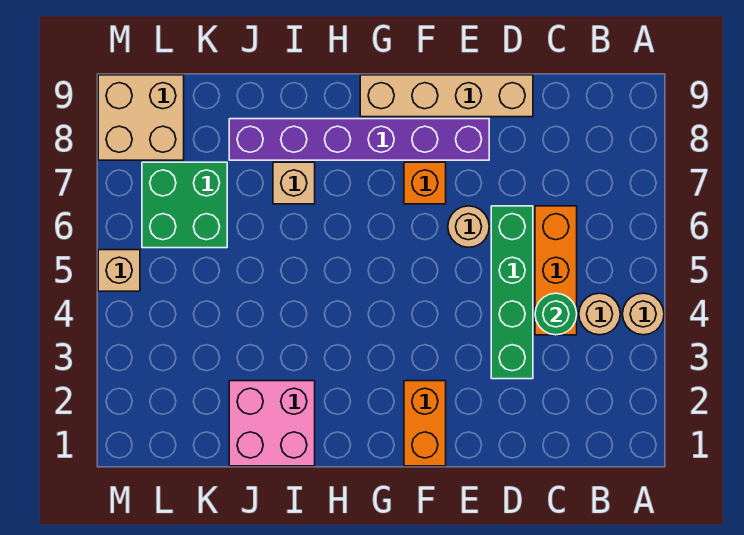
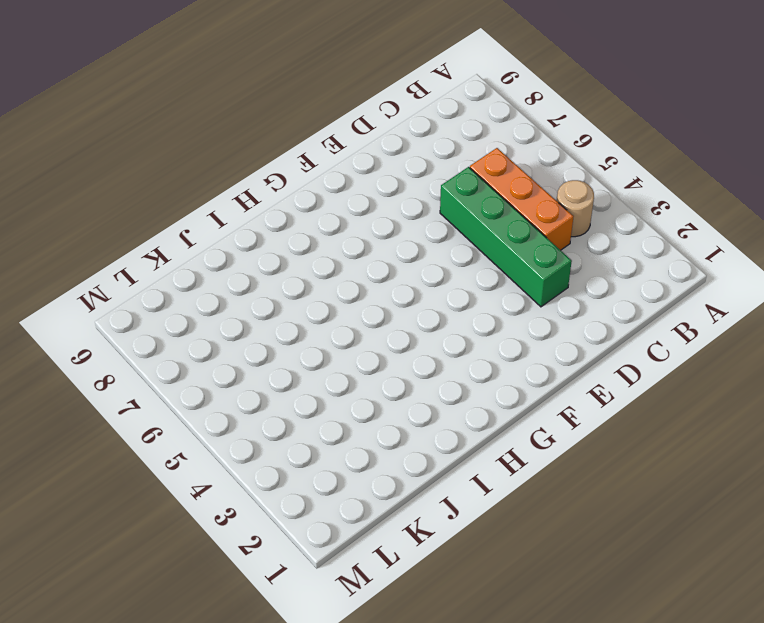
none -> tan round brick A4 level 1
none -> tan brick D9:G9 level 1
none -> tan round brick E6 level 1

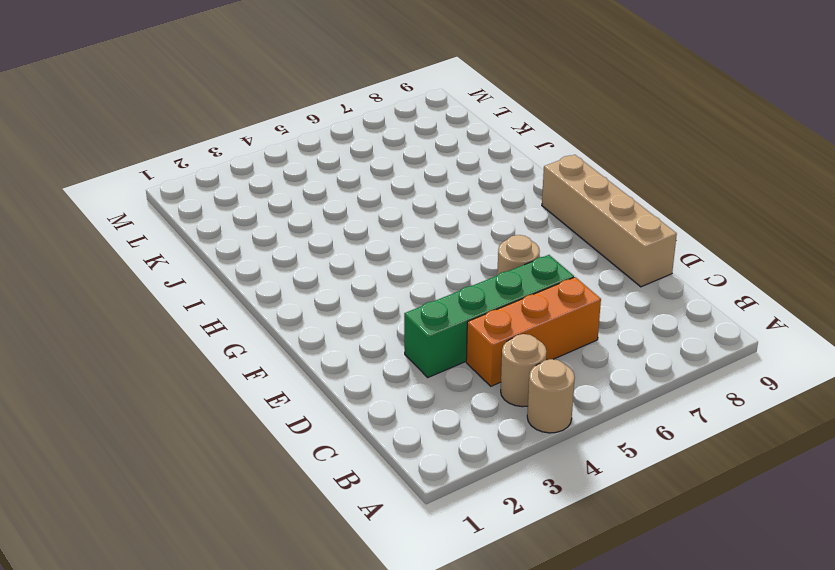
none -> purple brick E8:J8 level 1
none -> orange brick F1:F2 level 1
none -> orange brick F7 level 1

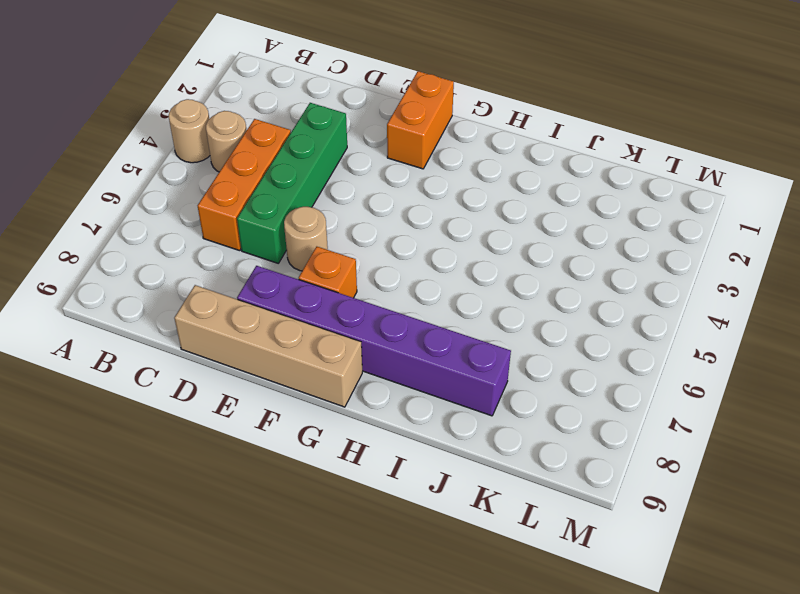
none -> pink brick I1:J2 level 1
none -> tan brick I7 level 1
none -> green brick K6:L7 level 1

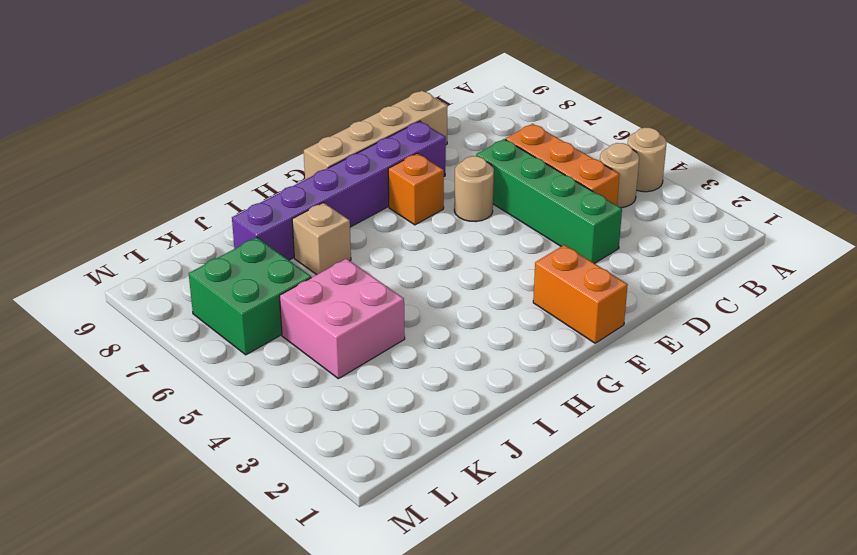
pink brick J4:K5 level 1 -> pink brick I1:J2 level 1
none -> tan brick L8:M9 level 1
none -> tan brick M5 level 1
none -> green round brick C4 level 2

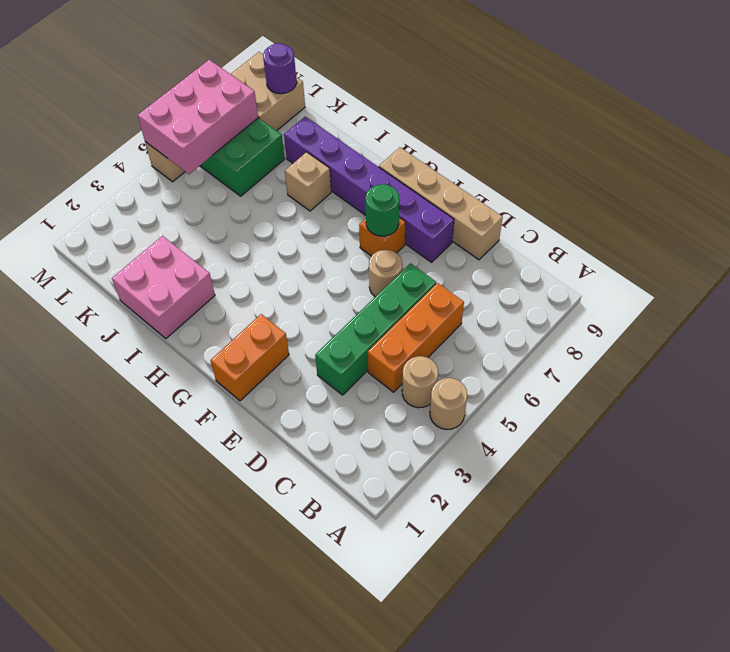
green round brick F7 level 2 -> green round brick C4 level 2
pink brick L5:M7 level 2 -> none
purple round brick L9 level 2 -> none

